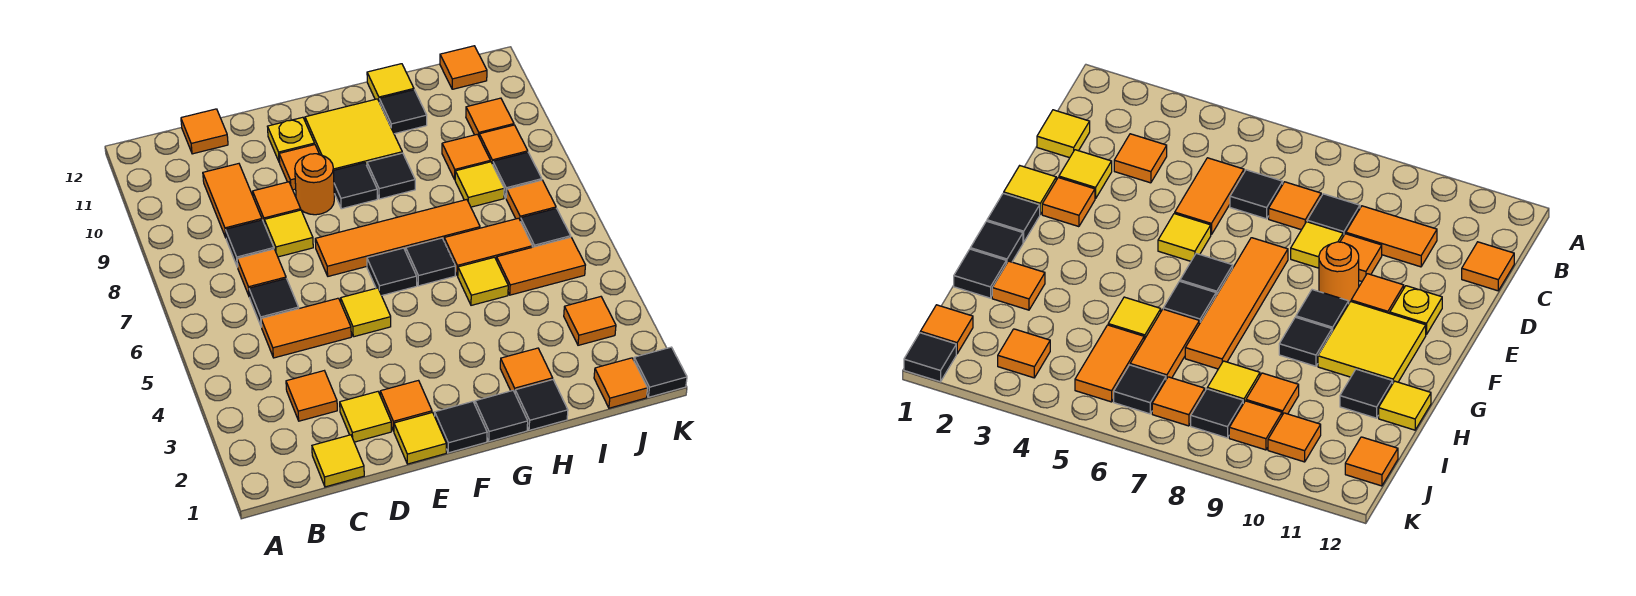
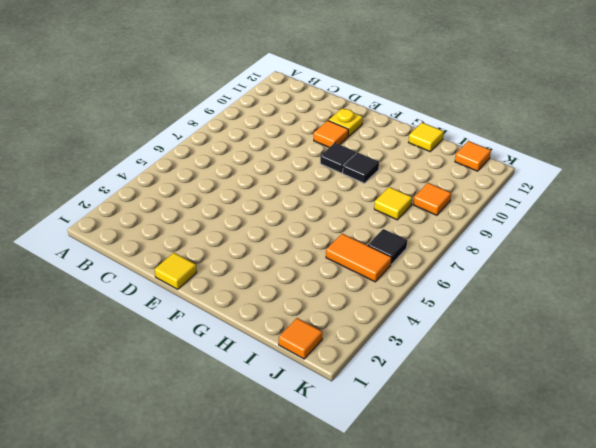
none -> yellow tile C1 level 1
none -> orange tile C3 level 1
none -> orange tile C5:D5 level 1
none -> black tile C6 level 1

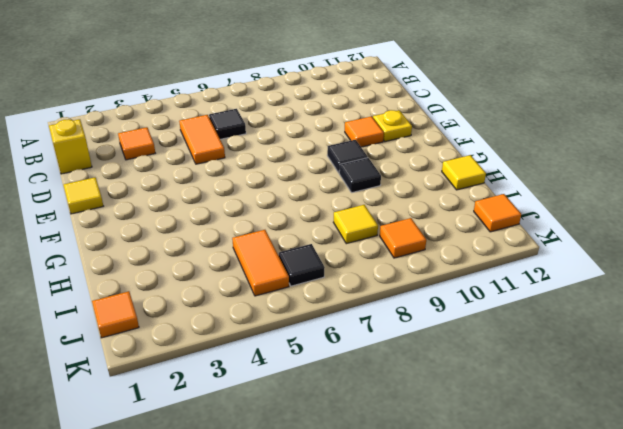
yellow brick C1 level 1 -> yellow tile C1 level 1
none -> orange tile C7 level 1
none -> black tile C8 level 1
none -> orange tile C9:C10 level 1
none -> orange tile C12 level 1

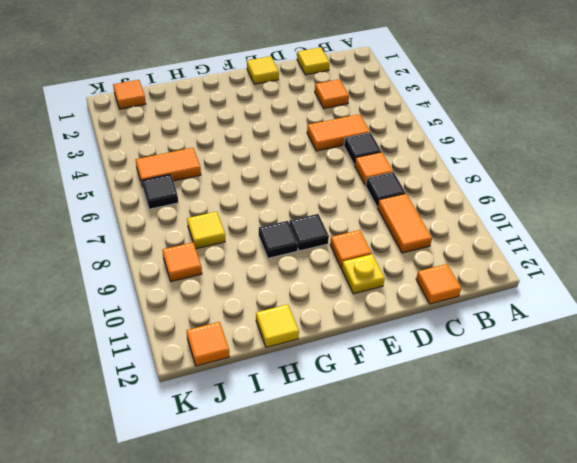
none -> yellow tile D2 level 1
none -> yellow tile D8 level 1
none -> orange tile D9 level 1
none -> orange tile E2 level 1

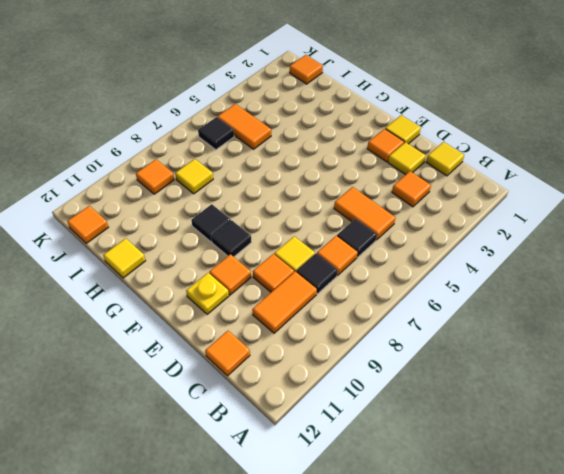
none -> yellow tile E5 level 1
none -> orange tile E7:H7 level 1
none -> orange round brick E9 level 1
none -> black tile F1 level 1

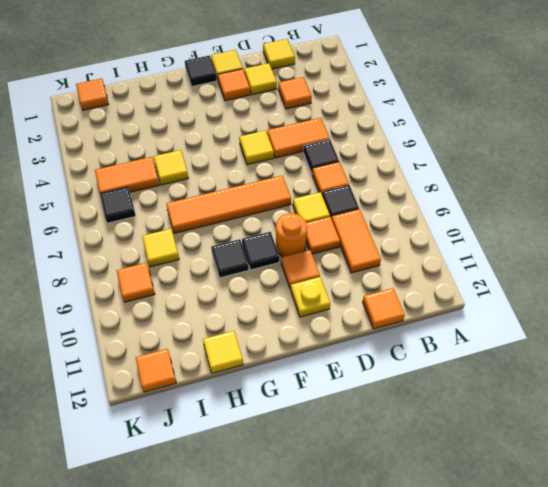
none -> black tile F6 level 1
none -> yellow tile F10:G11 level 1
none -> black tile G1 level 1
none -> black tile G6 level 1

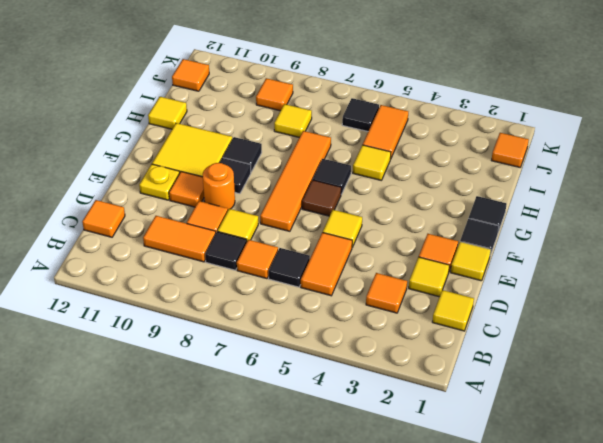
brown tile F6 level 1 -> black tile F6 level 1
none -> black tile H1 level 1
none -> orange tile H2 level 1
none -> orange tile H6:I6 level 1
none -> black tile H11 level 1

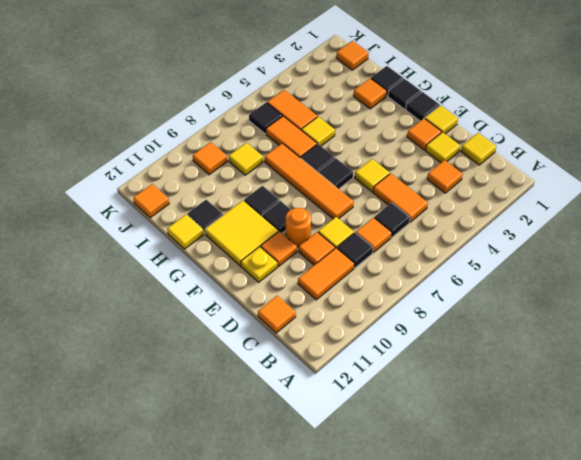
none -> orange tile I9 level 1
none -> orange tile J3 level 1
none -> orange tile J7 level 1
none -> black tile J8 level 1

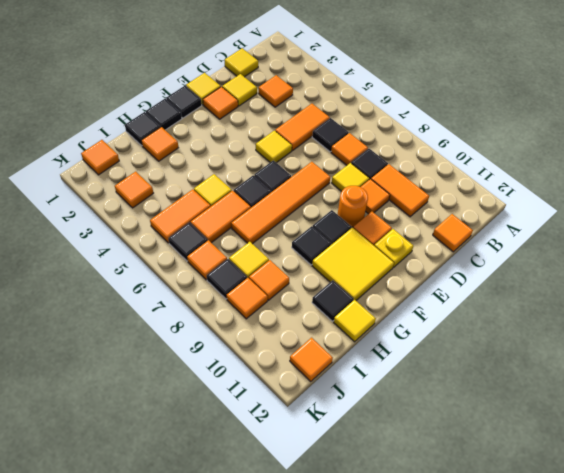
none -> orange tile J10 level 1
none -> black tile K1 level 1

